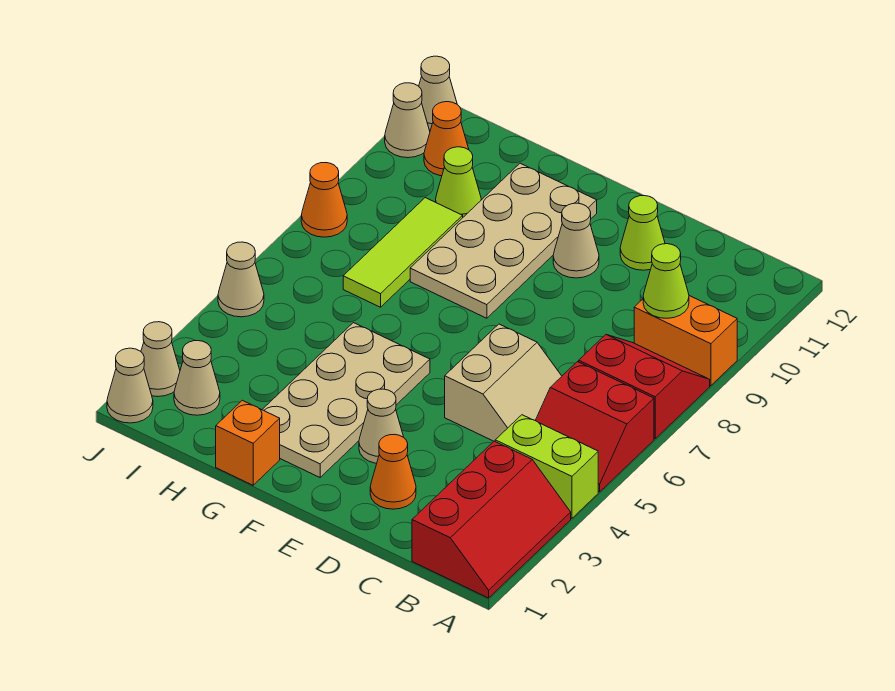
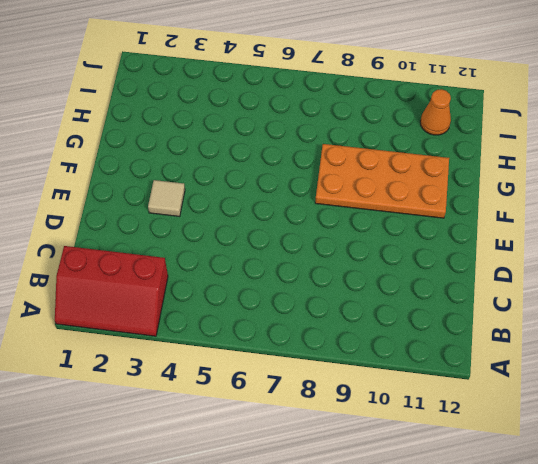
tan tile E3 level 1 -> tan cone E3 level 1
orange plate F8:G11 level 1 -> tan plate F8:G11 level 1
none -> lime brick A4:B4 level 1
none -> red slope A5:B6 level 1 top 6
none -> red slope A7:B8 level 1 top 7

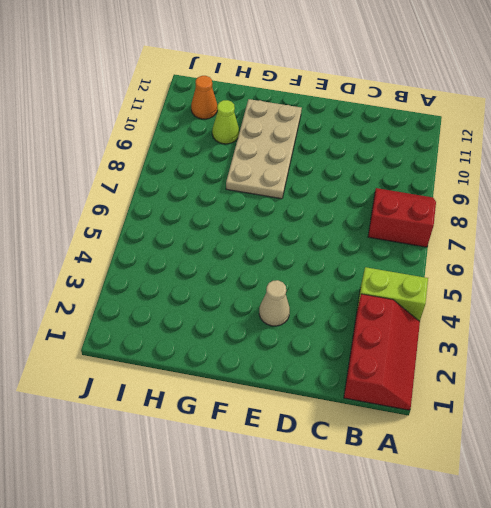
none -> red slope A5:B6 level 1 top 6
none -> orange brick A9:B9 level 1
none -> tan slope C5:D6 level 1 top D

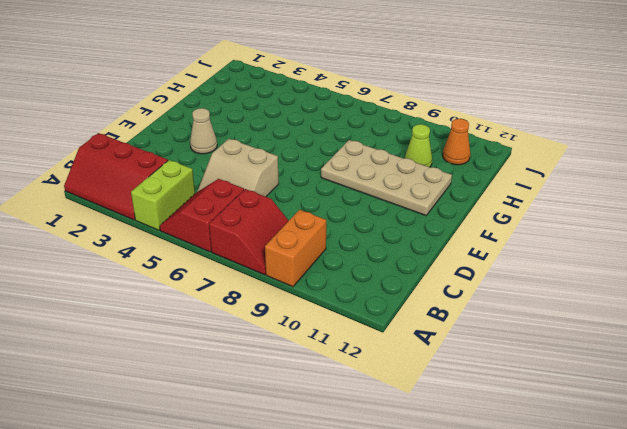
none -> orange cone D2 level 1
none -> lime cone D11 level 1
none -> tan cone E10 level 1

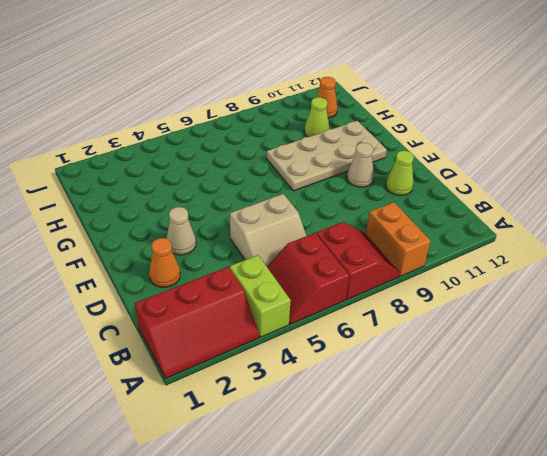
none -> tan plate F2:G5 level 1
none -> orange brick G1 level 1
none -> lime tile H7:H9 level 1

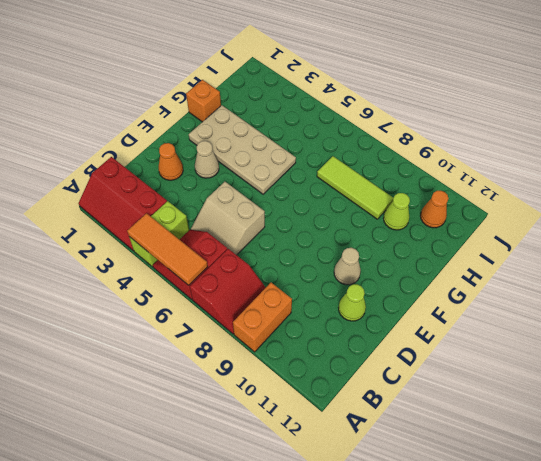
orange tile A4:A6 level 2 -> none
none -> tan plate F8:G11 level 1
none -> tan cone I2 level 1
none -> tan cone J1 level 1

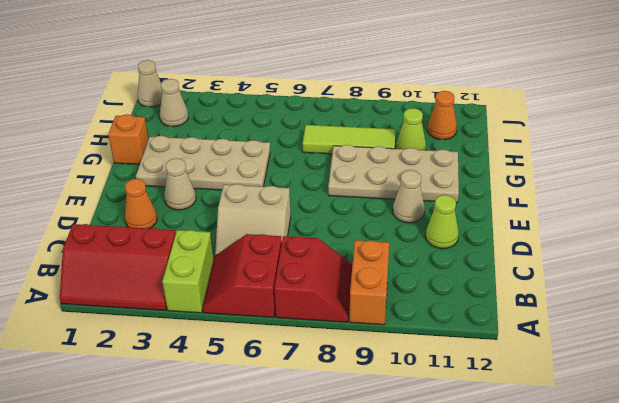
none -> tan cone J2 level 1
none -> tan cone J5 level 1
none -> orange cone J8 level 1

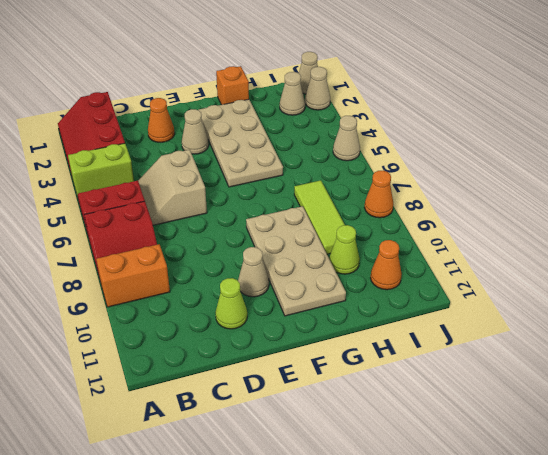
none -> tan cone J11 level 1
none -> tan cone J12 level 1
none -> lime cone B9 level 2

